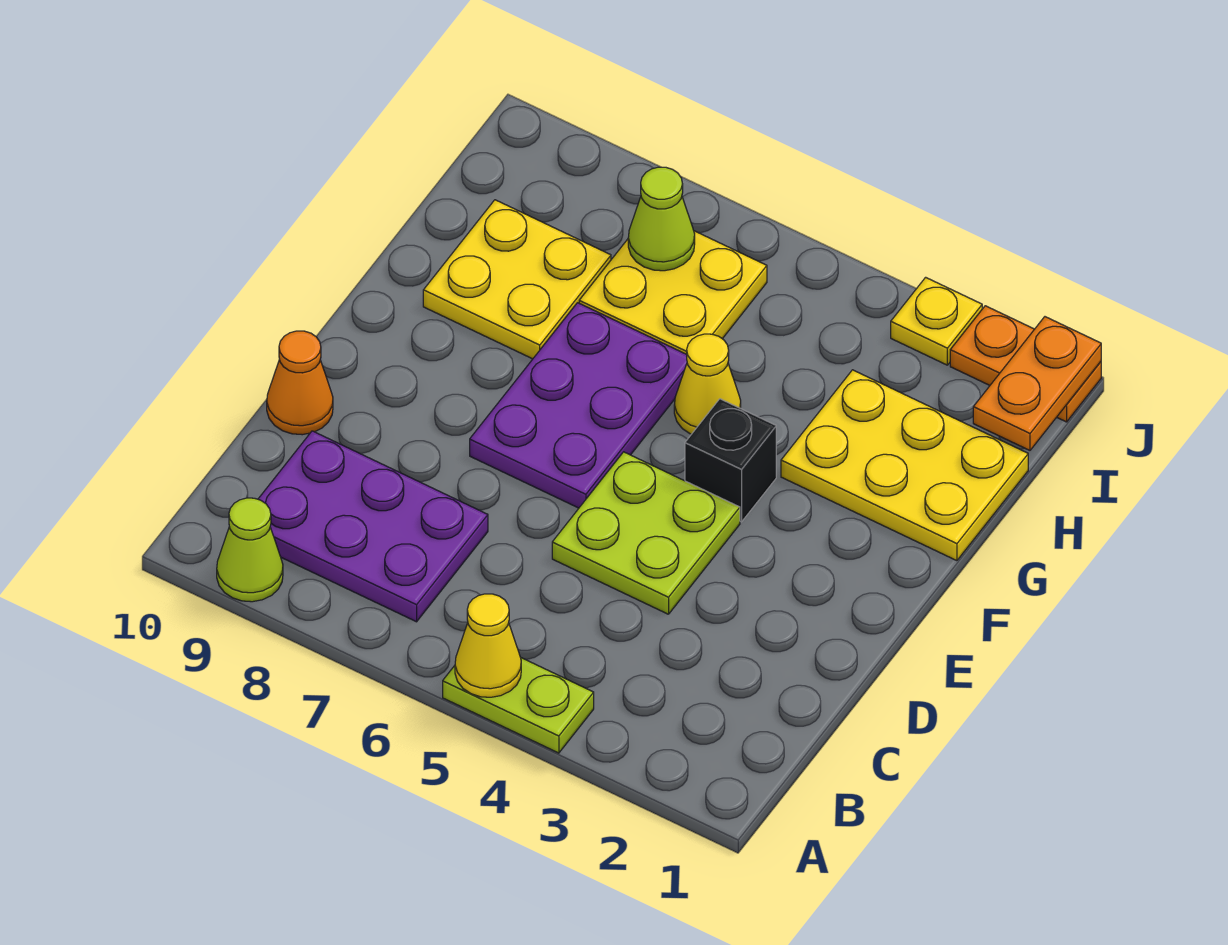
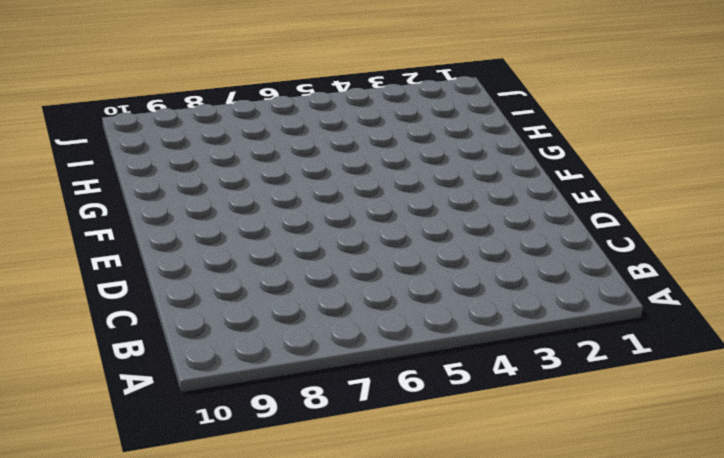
none -> lime plate A4:A5 level 1
none -> lime cone A9 level 1
none -> purple plate B7:C9 level 1

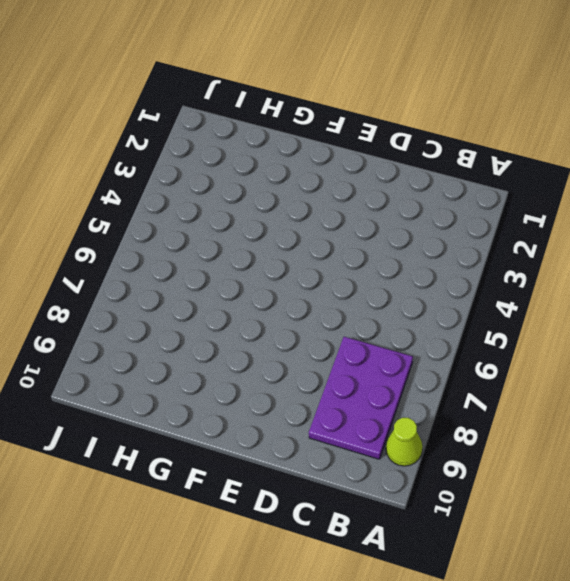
none -> lime plate A4:A5 level 1
none -> lime plate D4:E5 level 1
none -> orange cone D10 level 1

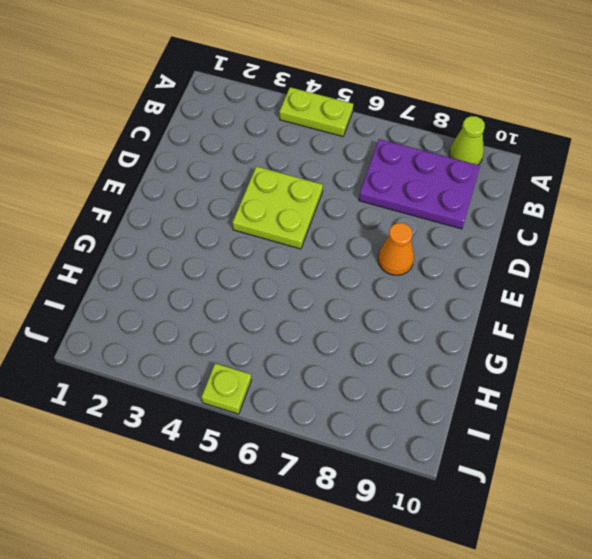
orange cone E8 level 1 -> orange cone D10 level 1
lime plate J5 level 1 -> none
none -> purple plate E6:G7 level 1
none -> black brick F4 level 1
none -> yellow plate G1:H3 level 1

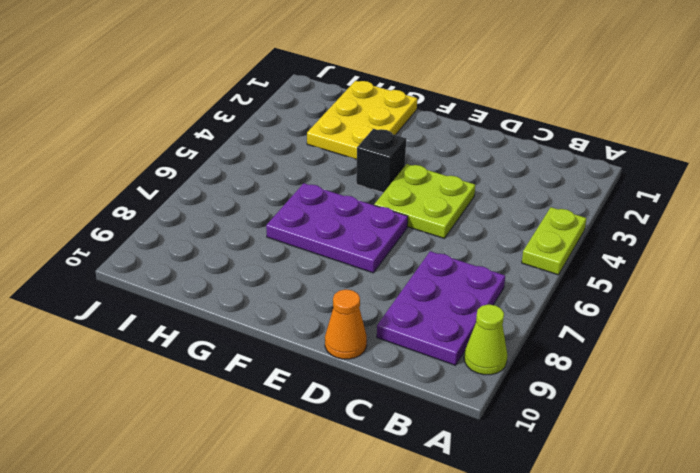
none -> yellow cone G5 level 1
none -> yellow plate G8:H9 level 1
none -> yellow plate H6:I7 level 1

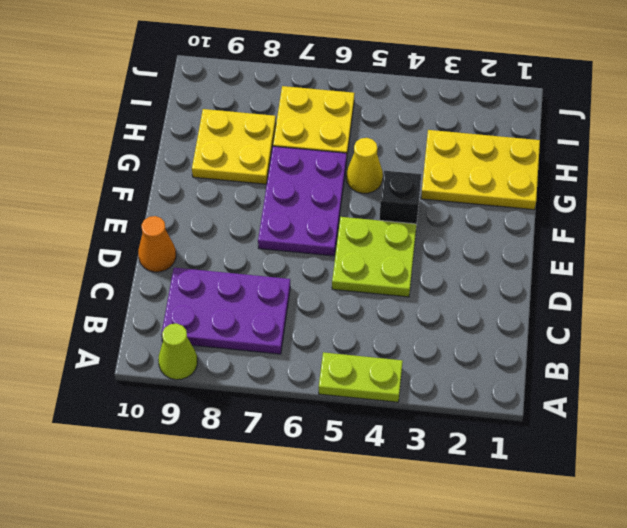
none -> orange plate J1:J2 level 1
none -> yellow plate J3 level 1
none -> yellow cone A5 level 2

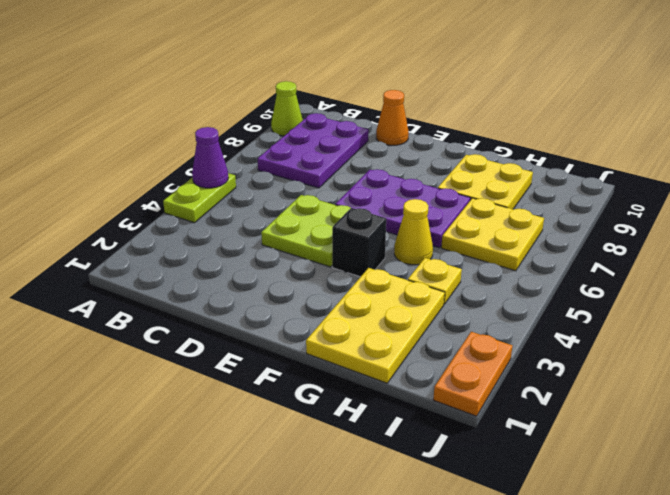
purple cone A5 level 2 -> yellow cone A5 level 2
yellow plate H4 level 1 -> yellow plate J3 level 1
none -> orange plate I1:J1 level 2
none -> lime cone I7 level 2

